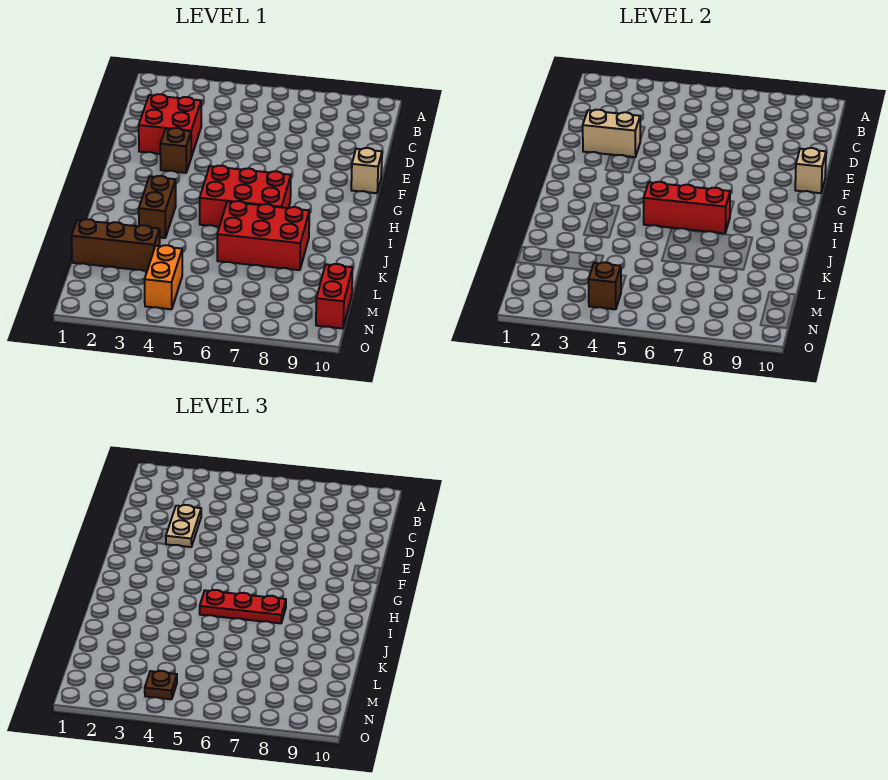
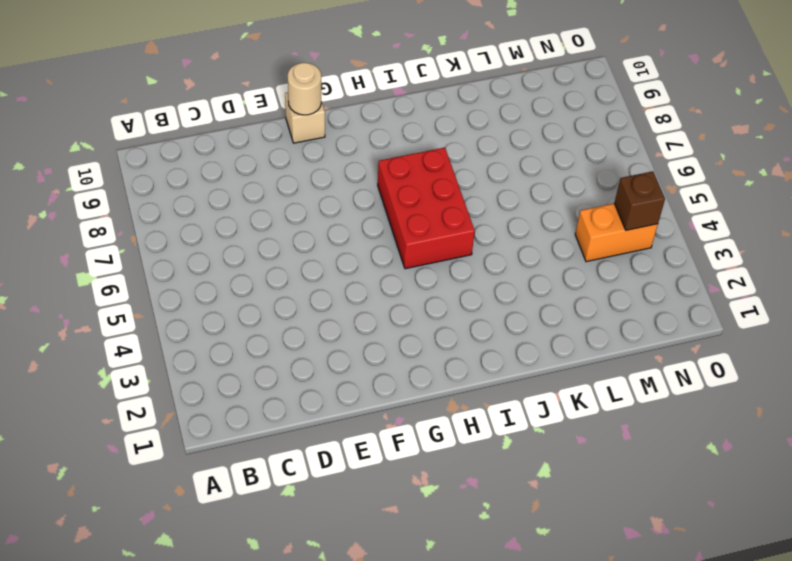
tan round brick F10 level 2 -> tan brick F10 level 2
none -> red brick D2:E3 level 1
none -> brown brick F3 level 1
none -> brown brick I3:J3 level 1

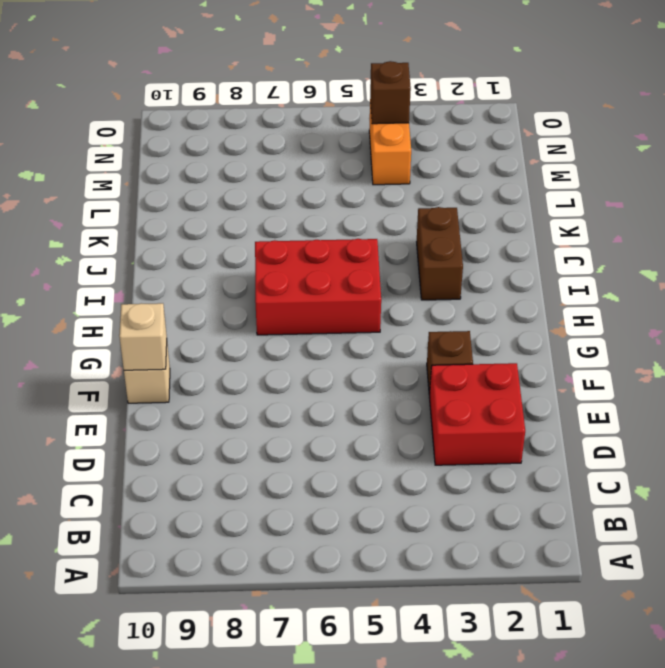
none -> red brick J6:K8 level 1
none -> brown brick L1:L3 level 1
none -> red brick M10:N10 level 1

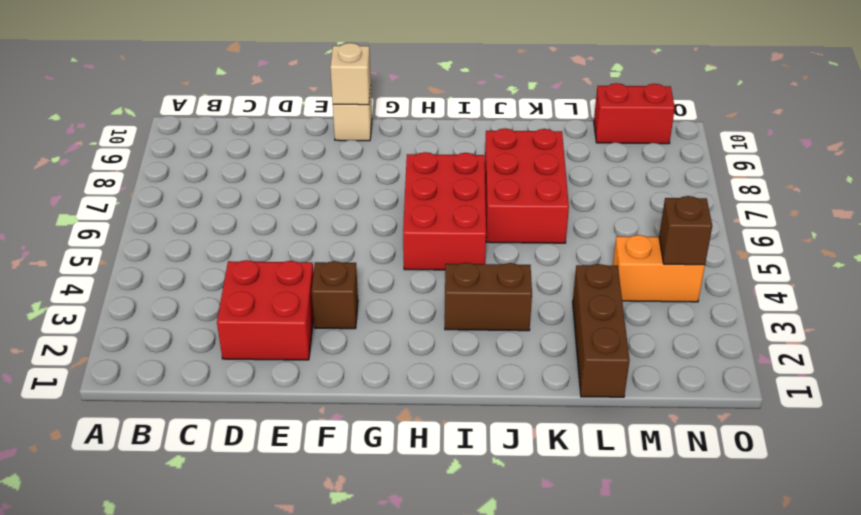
none -> tan brick E2:E3 level 2
none -> red brick I5:I7 level 2
none -> tan plate D3:E3 level 3

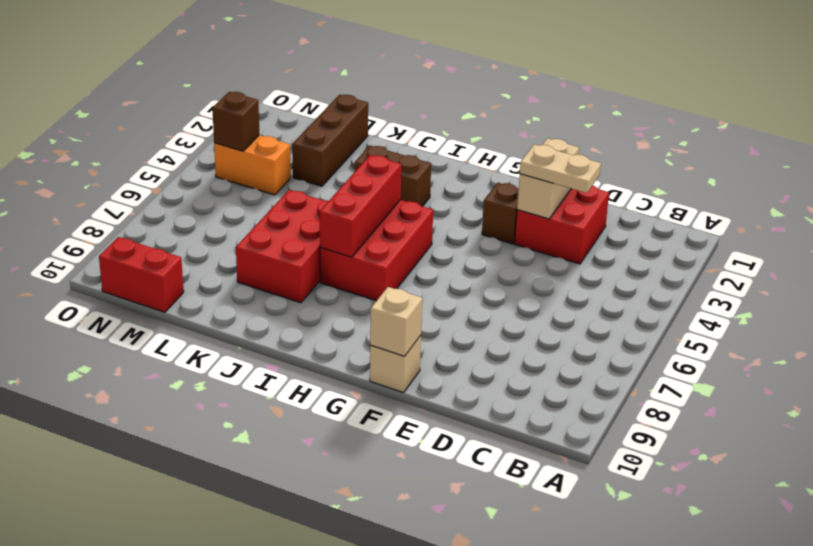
none -> red plate I5:I7 level 3
none -> brown plate N4 level 3

